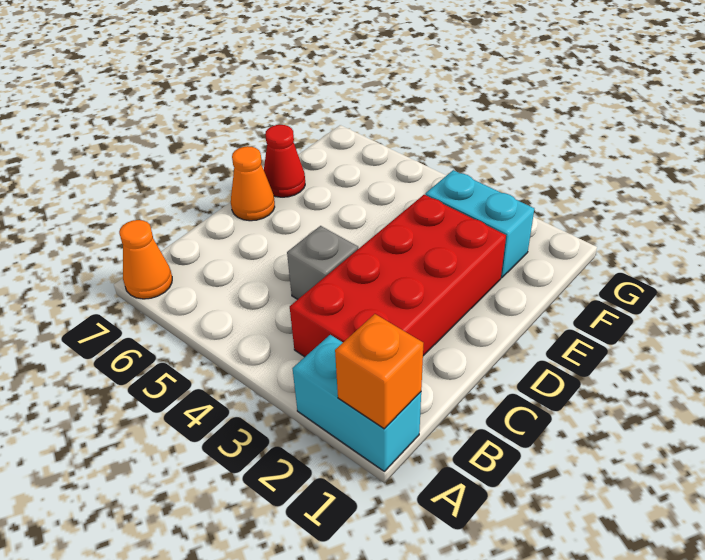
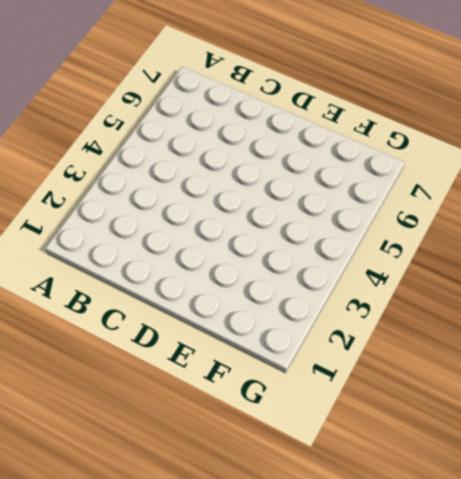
none -> cyan brick A1:A2 level 1
none -> orange cone A7 level 1

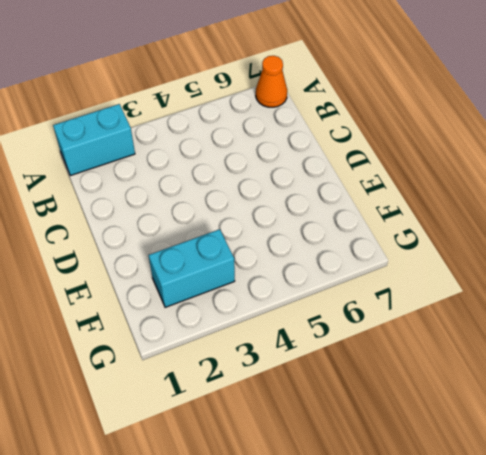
none -> red brick B2:E3 level 1
none -> grey brick C4 level 1

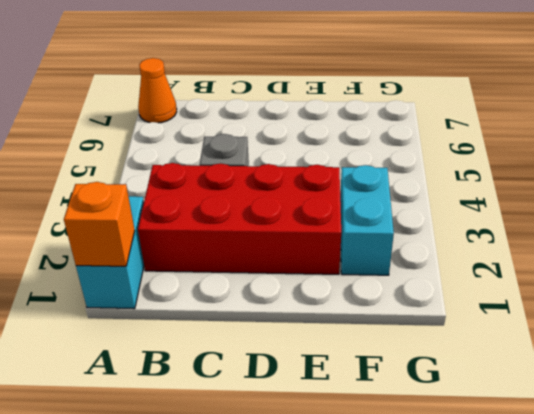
none -> orange cone D7 level 1
none -> red cone E7 level 1

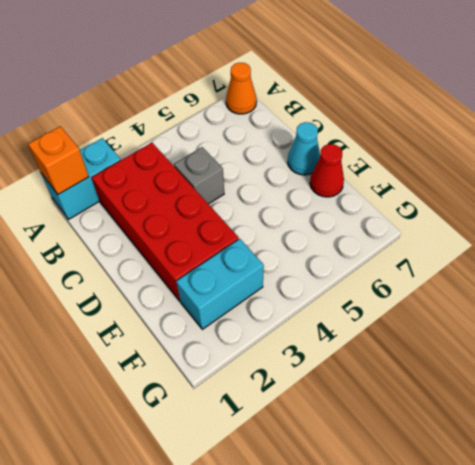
cyan cone D7 level 1 -> orange cone D7 level 1

